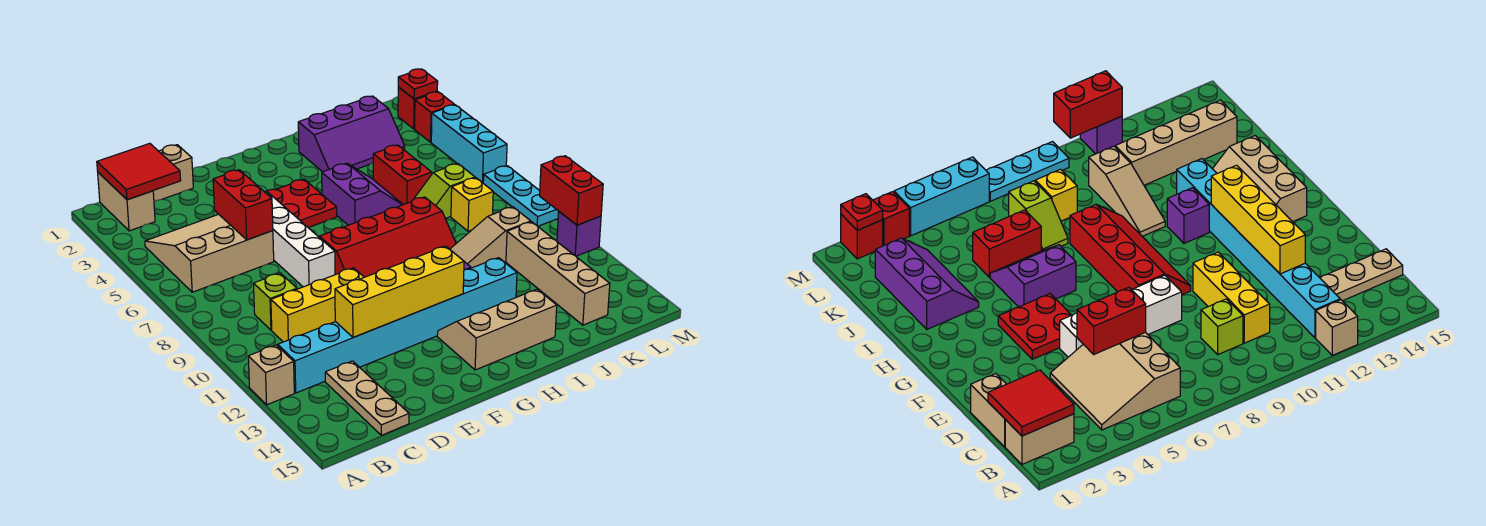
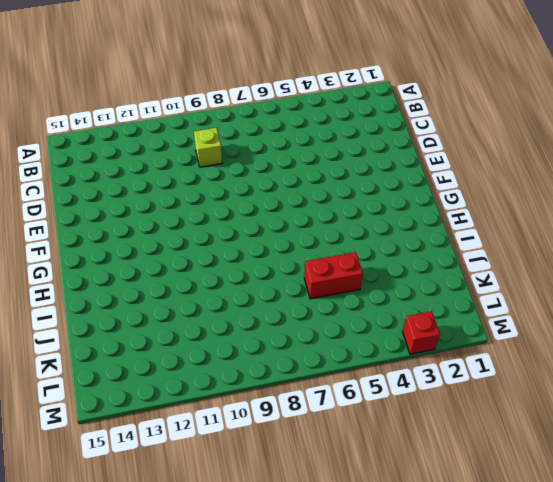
none -> tan brick A12 level 1
none -> tan brick B1:B2 level 1
none -> tan slope B4:D6 level 1 top 6
none -> cyan brick B12:I12 level 1

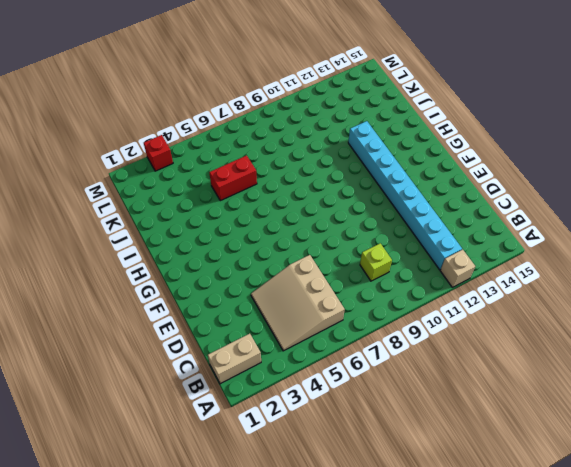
none -> tan brick C1:D1 level 1
none -> yellow brick C10:E10 level 1
none -> tan plate C13:C15 level 1
none -> white brick E5:E8 level 1

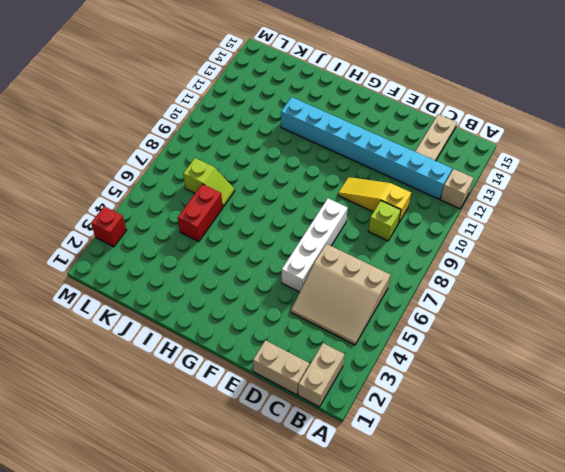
yellow slope C10:E10 level 1 top C -> yellow brick C10:E10 level 1
none -> red plate F4:G5 level 1
none -> red slope F8:I9 level 1 top 8
none -> tan slope G13:I14 level 1 top 14
none -> purple slope H5:I6 level 1 top H

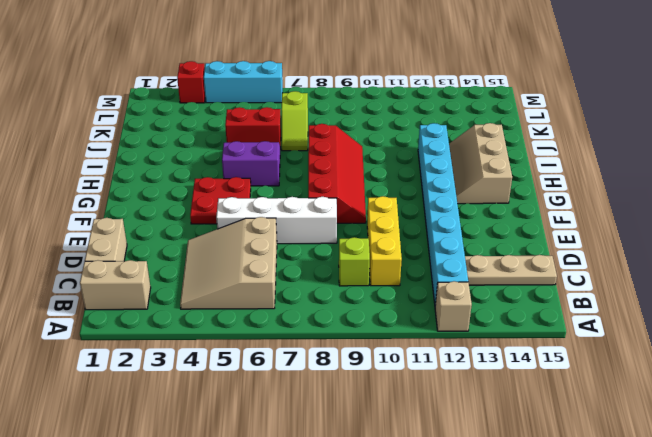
none -> purple brick H11 level 1
none -> purple slope I2:K3 level 1 top 2
none -> tan slope I10:K10 level 1 top K
none -> yellow brick K8 level 1

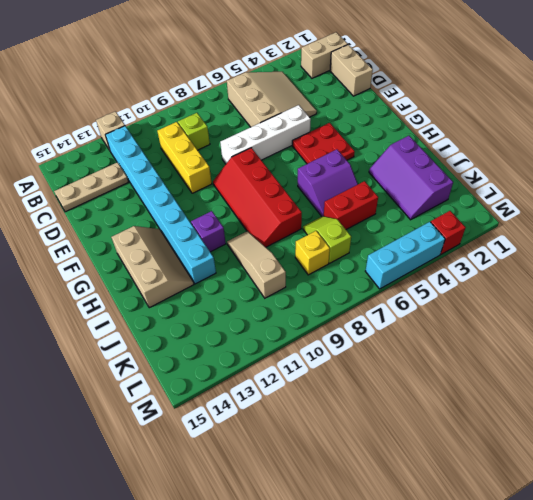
none -> tan brick K11:K14 level 1
none -> red brick M2 level 1
none -> cyan plate M7:M9 level 1
none -> purple brick M11 level 1

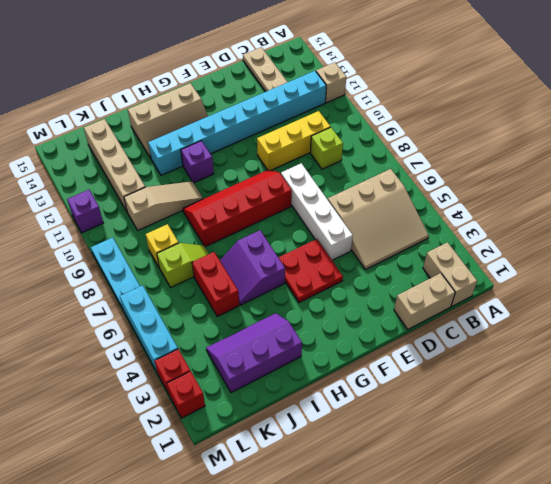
none -> red tile B1:C2 level 2
none -> red brick D5:D6 level 2
none -> yellow brick D12:G12 level 2
none -> red plate M2 level 2

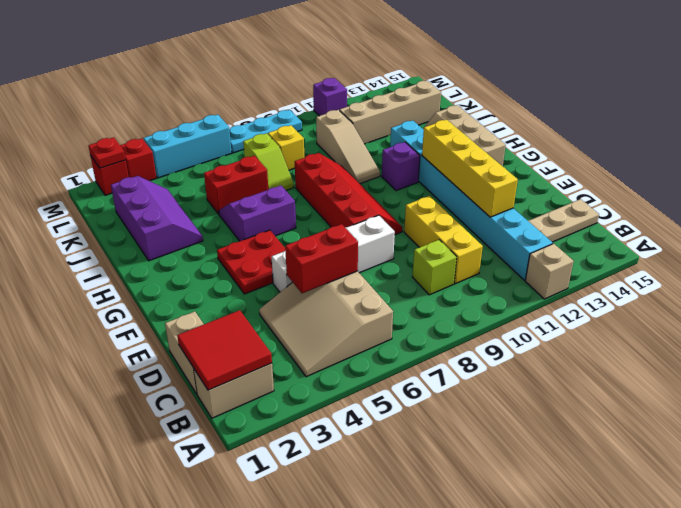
none -> red brick M10:M11 level 2

